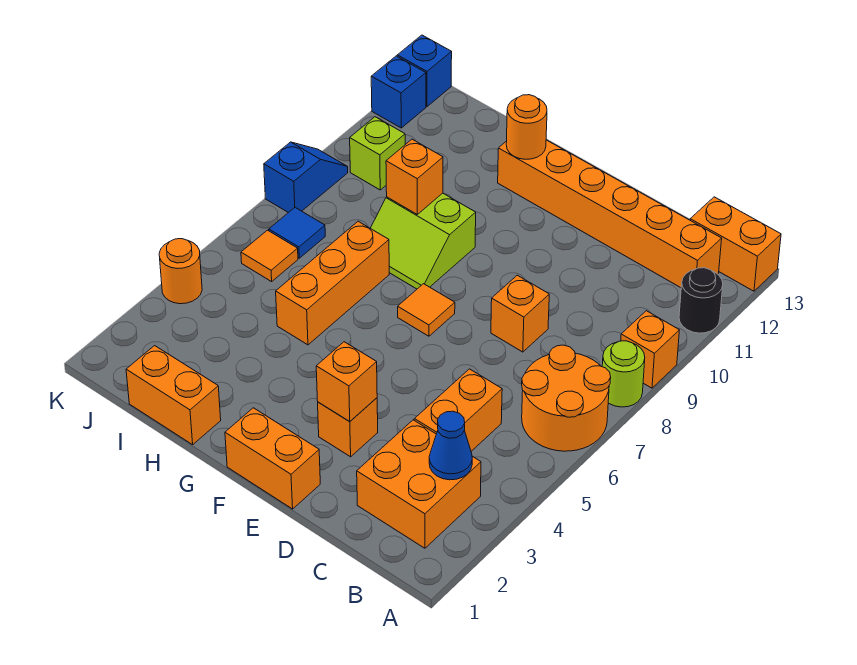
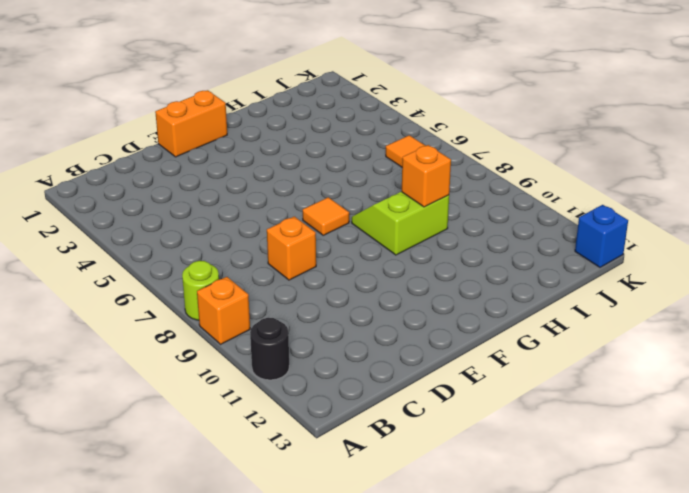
none -> orange round brick A6:B7 level 1
none -> orange brick A13:B13 level 1
none -> orange brick B2:C3 level 1

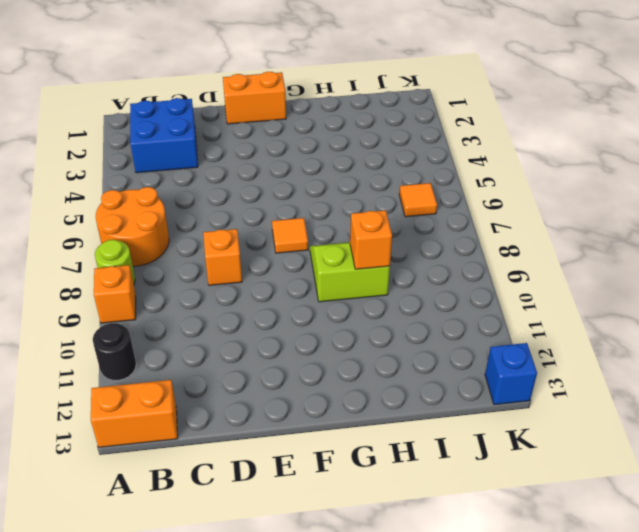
blue brick B2:C3 level 1 -> orange brick B2:C3 level 1
none -> orange brick B12:G12 level 1
none -> orange brick C4:C5 level 1
none -> orange brick E3 level 1

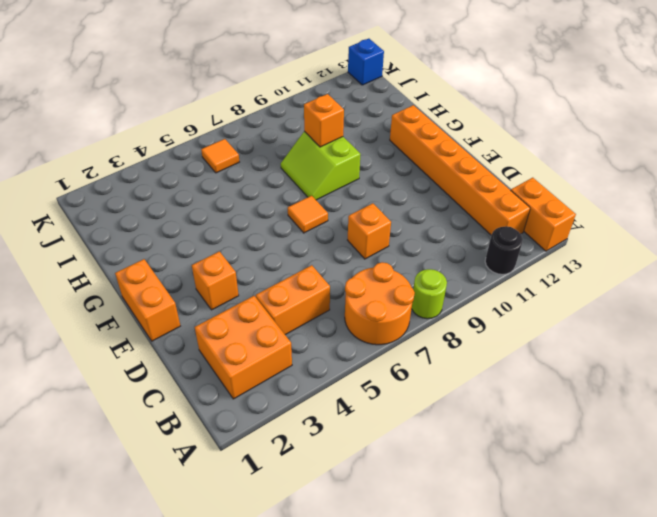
none -> orange brick A9 level 1
none -> orange brick H1:I1 level 1
none -> orange brick H5:H7 level 1

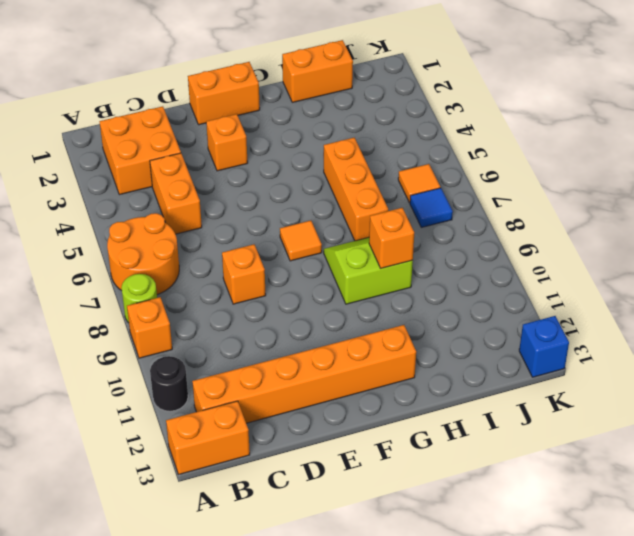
none -> lime brick J10 level 1
none -> orange round brick K4 level 1
none -> blue slope K8:K9 level 1 top 8

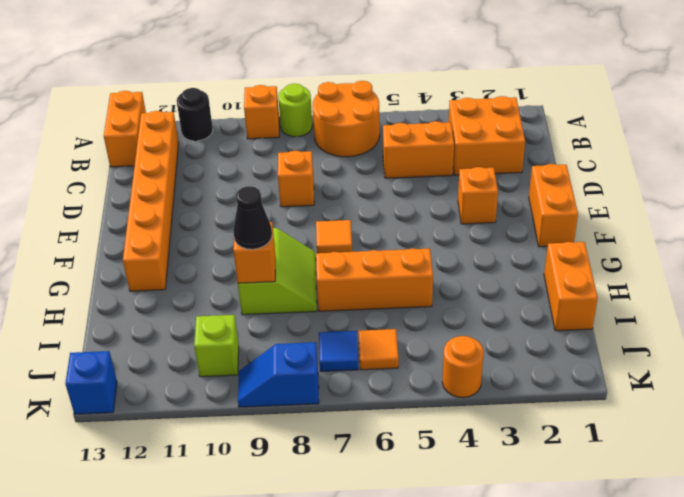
black cone H9 level 3 -> none
none -> blue brick K12 level 1
none -> blue cone B3 level 2
none -> orange brick E3 level 2

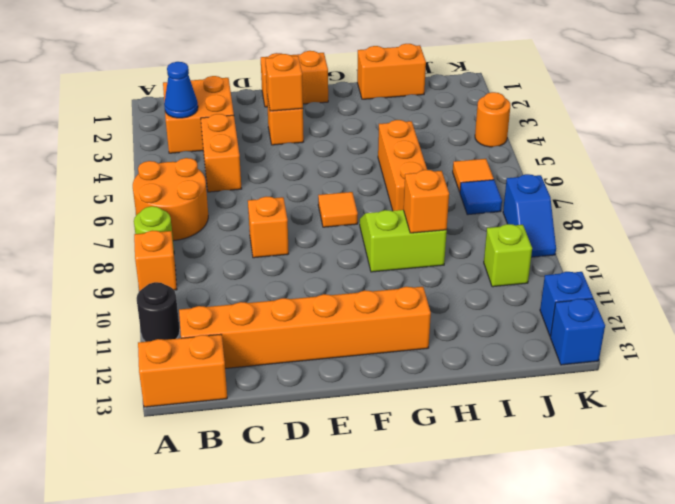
none -> orange round brick G12 level 2

